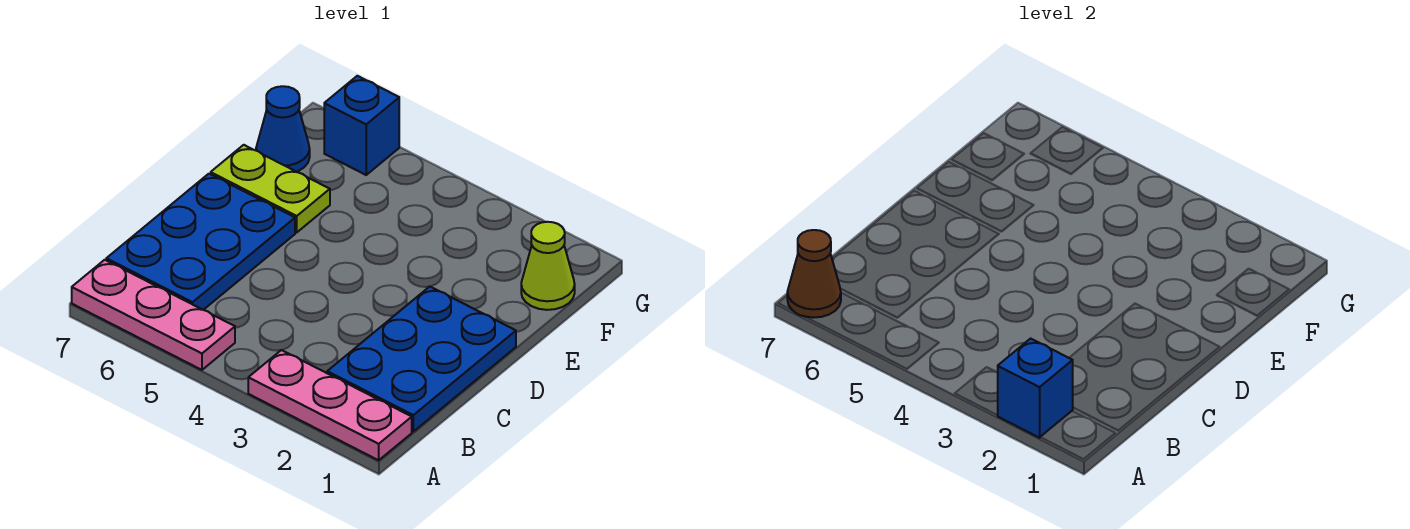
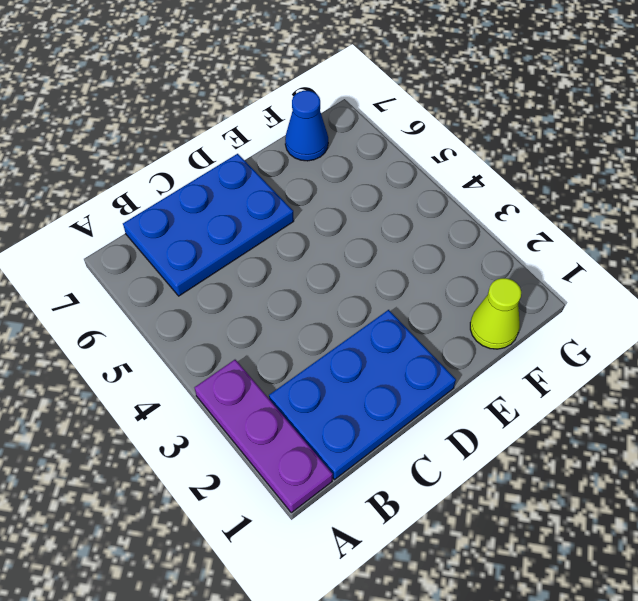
purple plate A1:A3 level 1 -> pink plate A1:A3 level 1
none -> pink plate A5:A7 level 1
none -> lime plate E6:E7 level 1

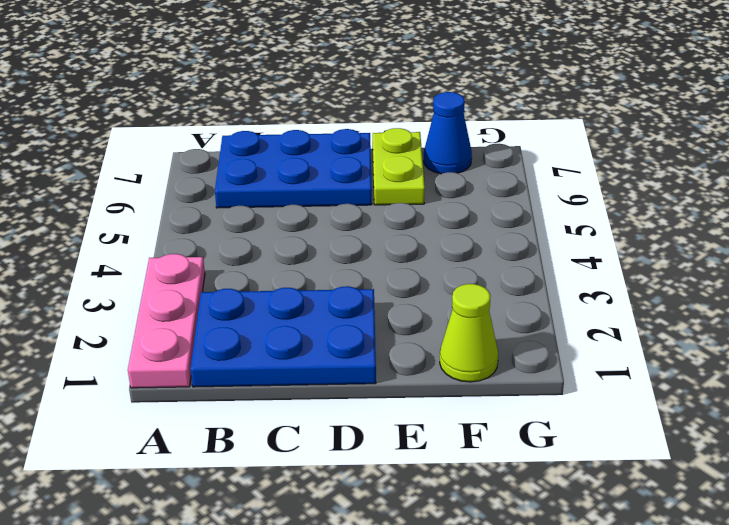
none -> pink plate A5:A7 level 1
none -> blue brick G6 level 1

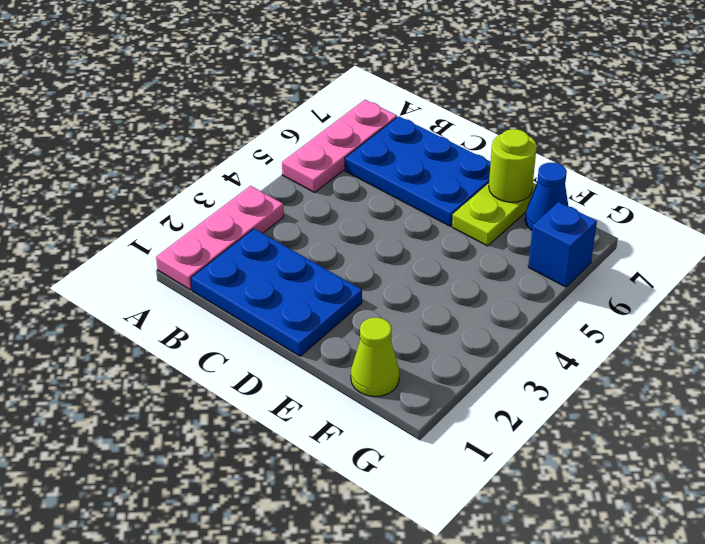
lime round brick E7 level 2 -> none
none -> blue brick A2 level 2
none -> brown cone A7 level 2

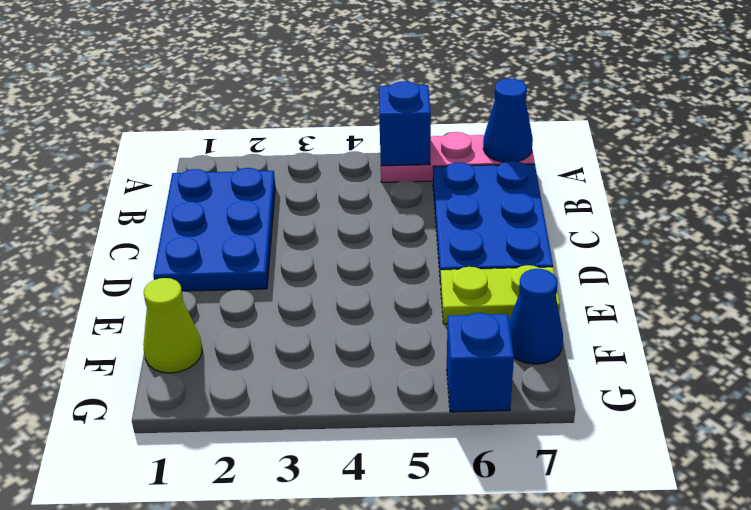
blue brick A5 level 2 -> blue brick A2 level 2
blue cone A7 level 2 -> brown cone A7 level 2
none -> pink plate A1:A3 level 1

